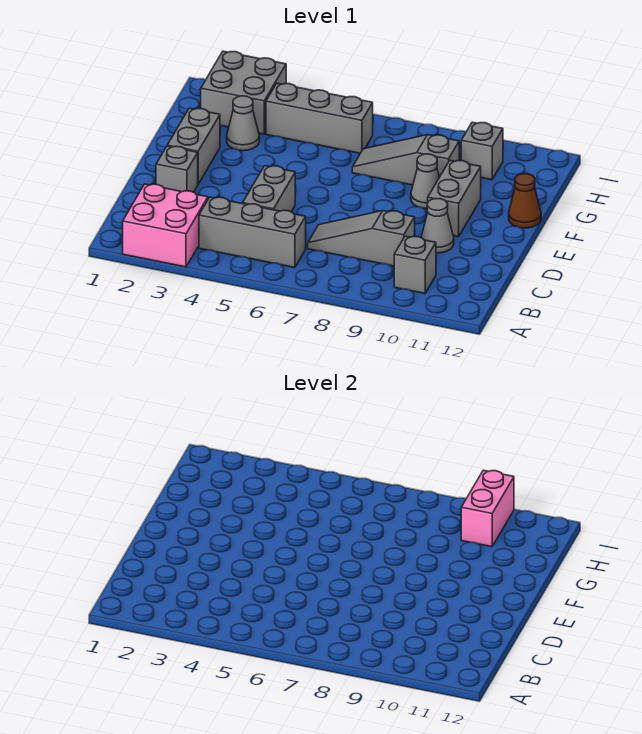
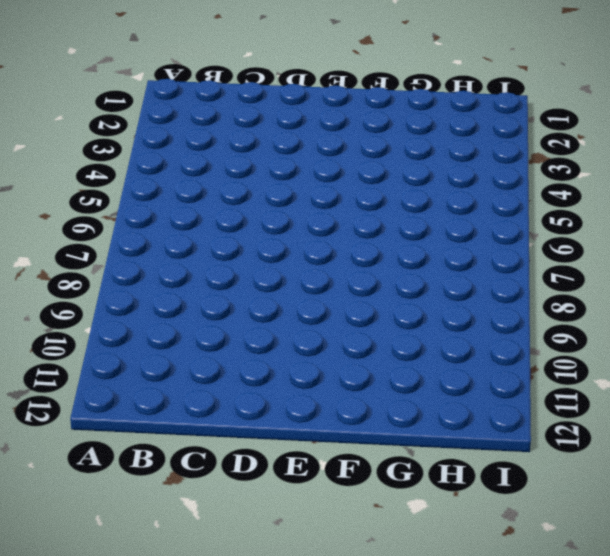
none -> pink brick A2:B3 level 1
none -> grey brick B4:B6 level 1
none -> grey brick B10 level 1

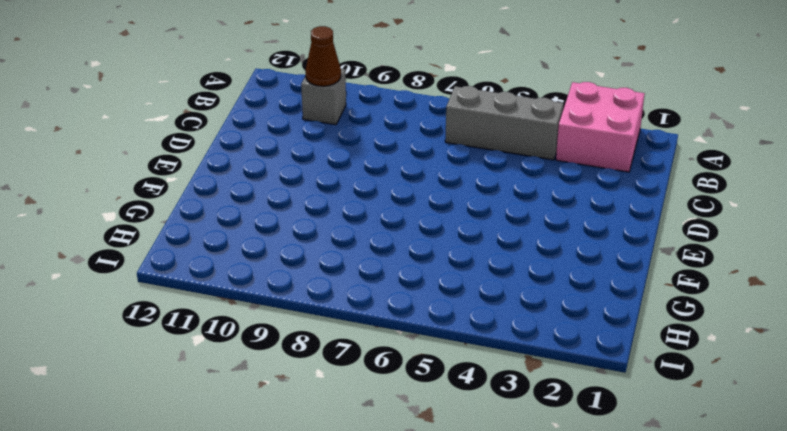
brown cone B10 level 2 -> brown cone F12 level 1
none -> grey brick C5:D5 level 1
none -> grey slope C7:C9 level 1 top 9
none -> grey brick D2 level 1

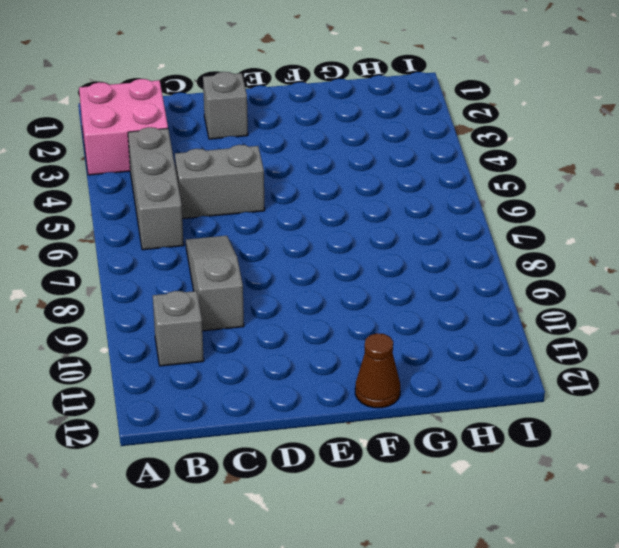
none -> grey cone D10 level 1
none -> grey brick E2:F2 level 1
none -> grey brick E10:F10 level 1

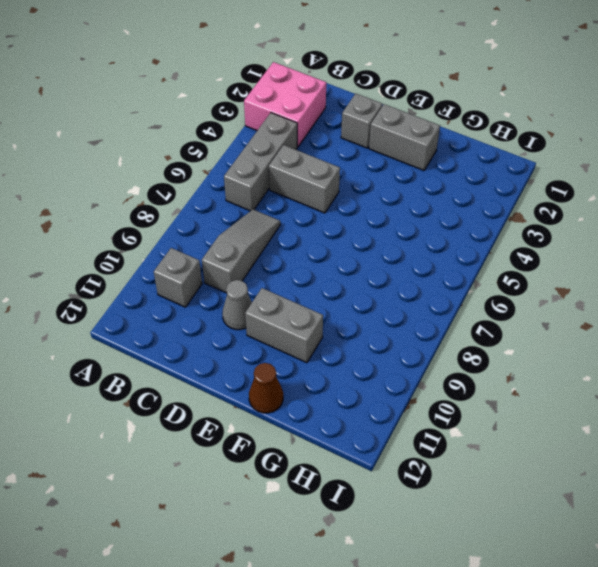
none -> grey cone F9 level 1
none -> grey cone G3 level 1
none -> grey slope G7:G9 level 1 top 9

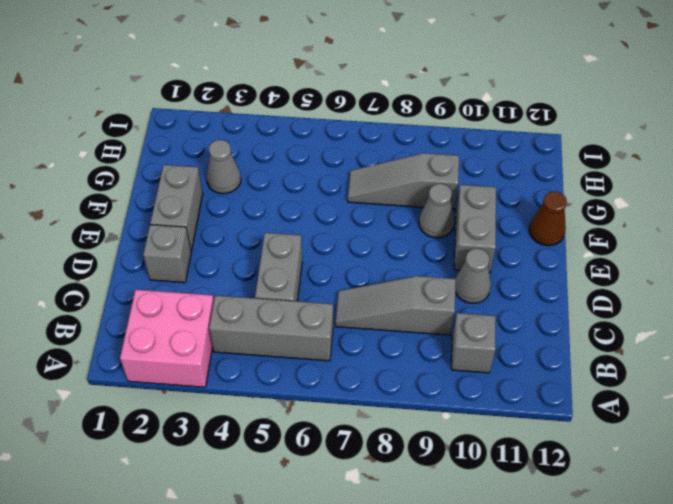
none -> grey brick H2:I3 level 1
none -> grey brick H4:H6 level 1
none -> grey brick H10 level 1

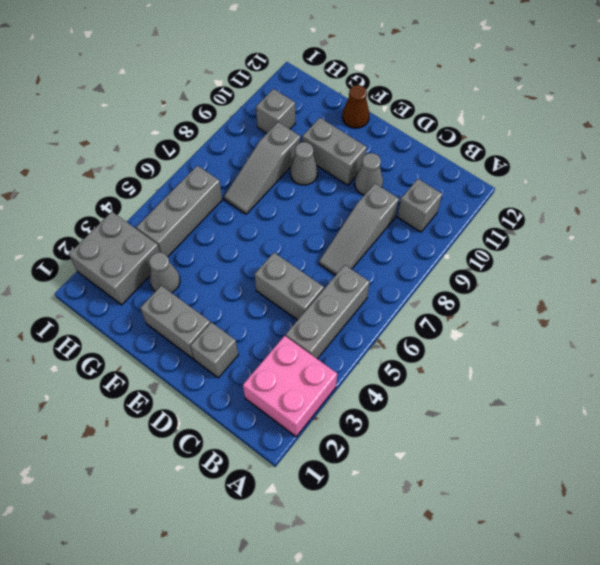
none -> pink brick H10:I10 level 2

